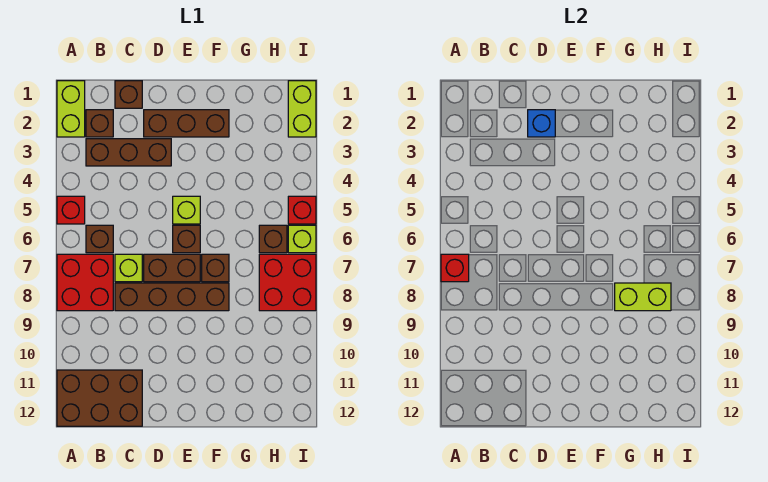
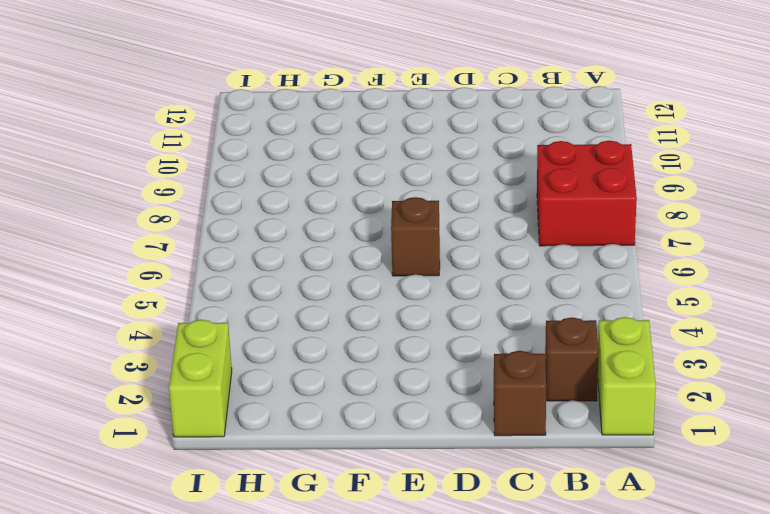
none -> red brick A5 level 1
none -> brown brick A11:C12 level 1
none -> brown brick B3:D3 level 1

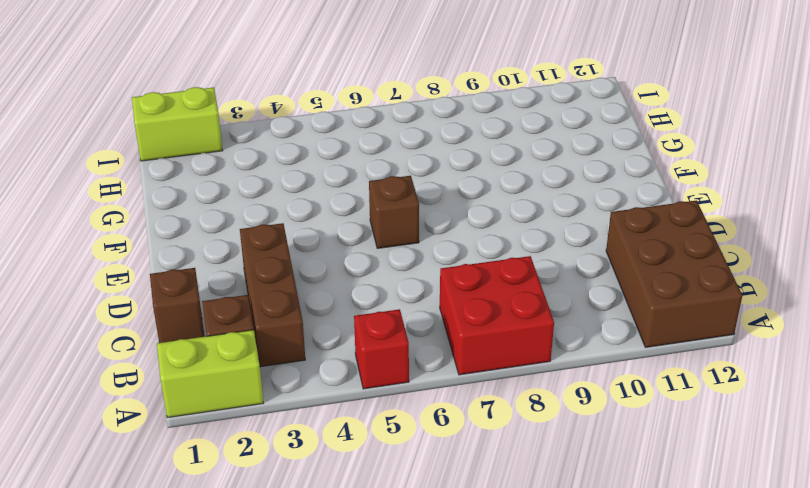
none -> brown brick B6 level 1
none -> lime brick C7 level 1
none -> brown brick C8:F8 level 1

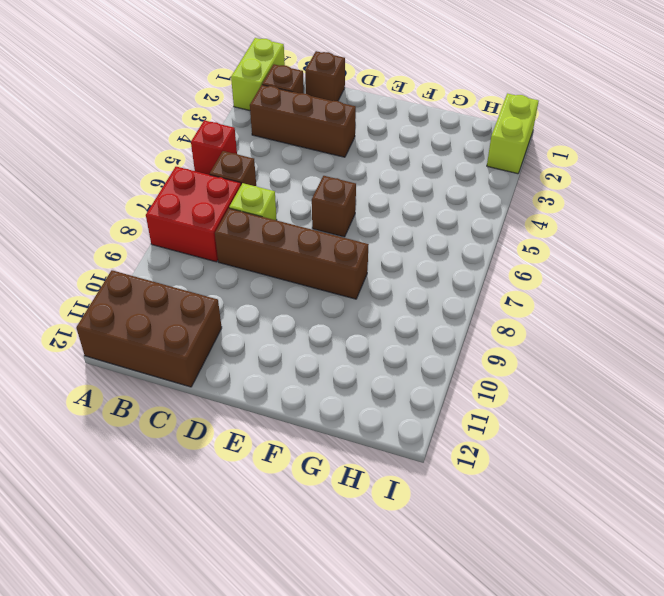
none -> brown brick D2:F2 level 1
none -> brown brick D7:E7 level 1
none -> lime brick E5 level 1

